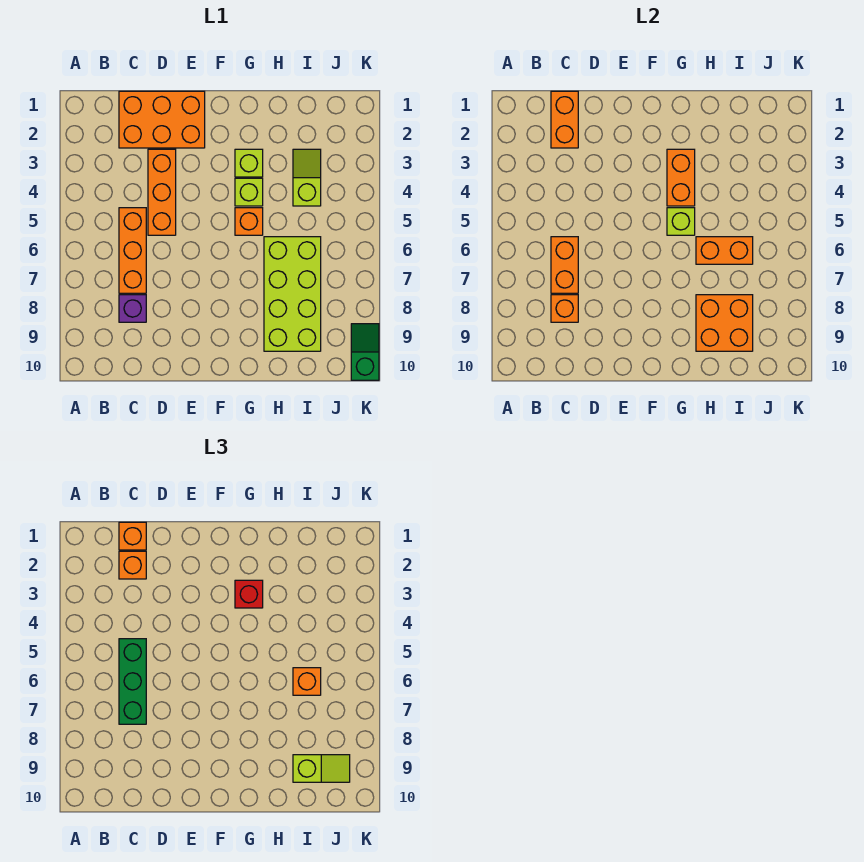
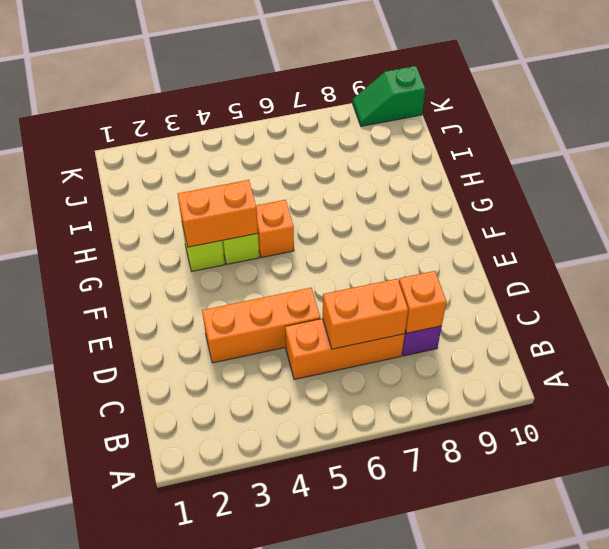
none -> orange brick C1:E2 level 1
none -> lime brick H6:I9 level 1
none -> lime slope I3:I4 level 1 top 4

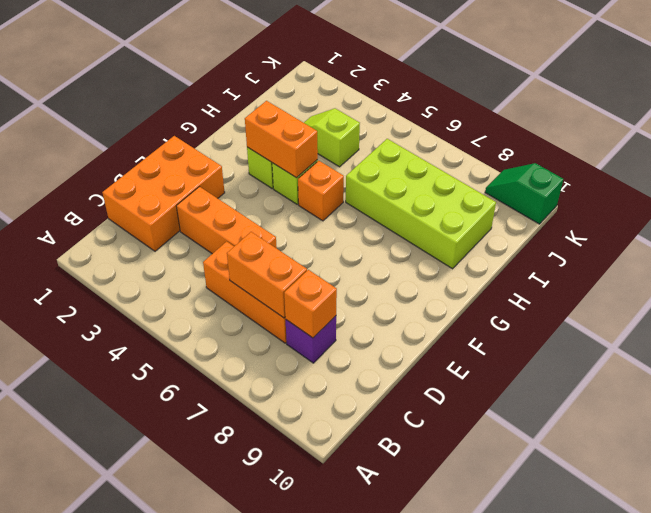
none -> orange brick C1:C2 level 2
none -> lime brick G5 level 2
none -> orange brick H6:I6 level 2

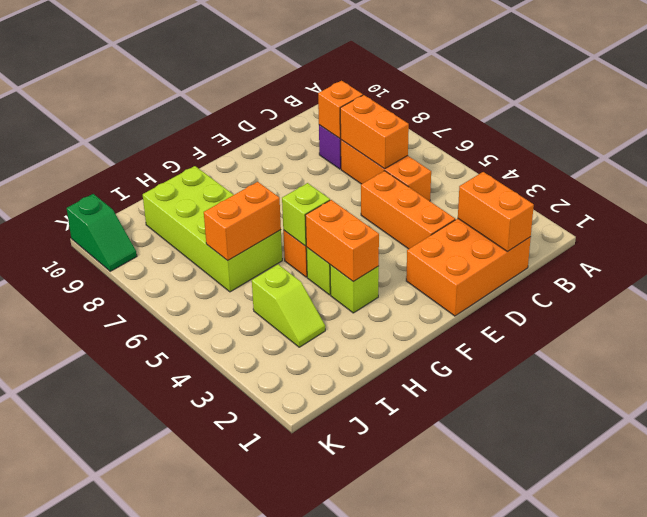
none -> orange brick H8:I9 level 2
none -> orange brick C1 level 3
none -> orange brick C2 level 3

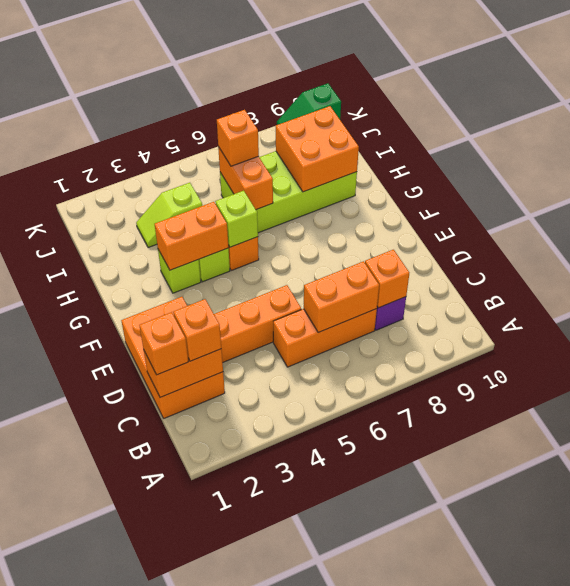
none -> green brick C5:C7 level 3
none -> red brick G3 level 3
none -> lime slope I9:J9 level 3 top I

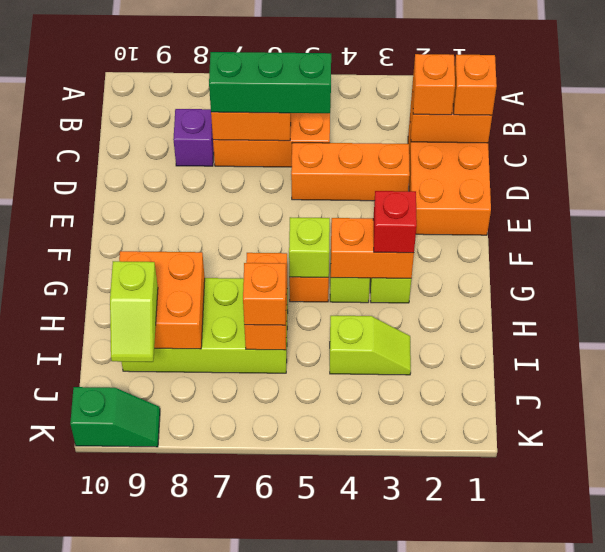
none -> orange brick C8 level 2

